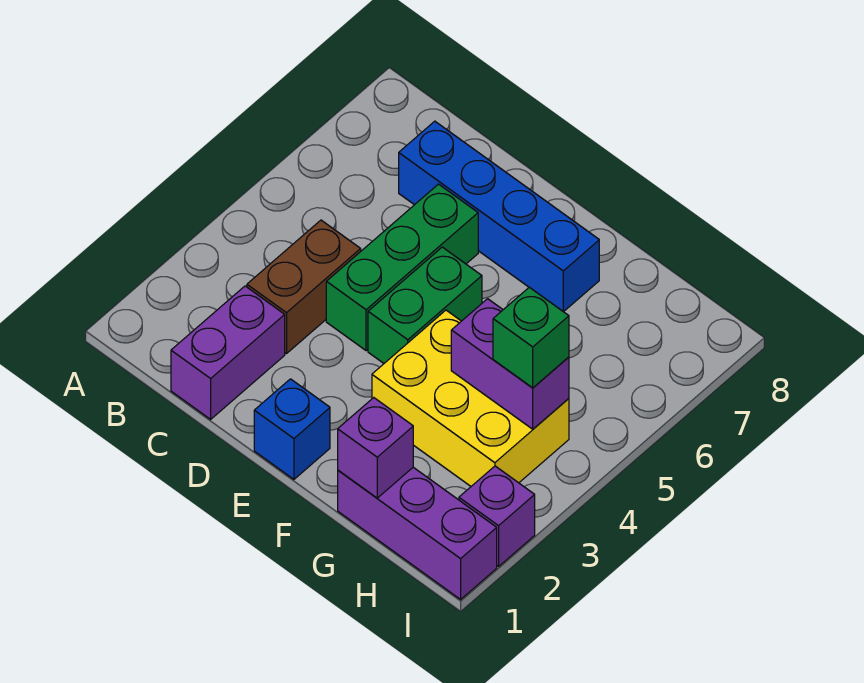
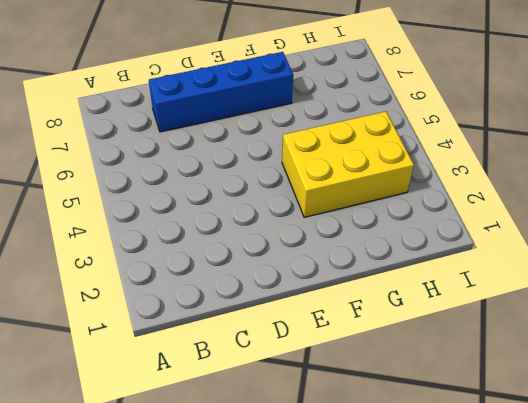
none -> purple brick C1:C2 level 1
none -> brown brick C3:C4 level 1
none -> green brick D4:D6 level 1

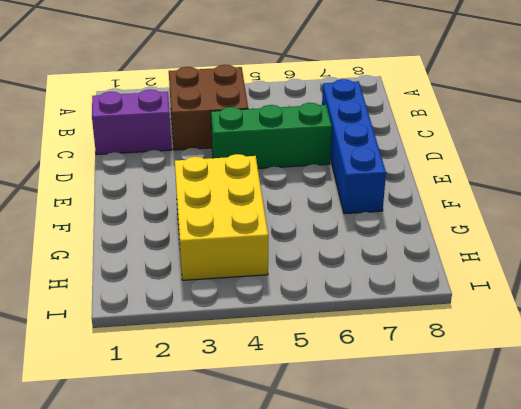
brown brick B3:C4 level 1 -> brown brick C3:C4 level 1
none -> blue brick E1 level 1
none -> green brick E4:E5 level 1
none -> purple brick G1:I1 level 1

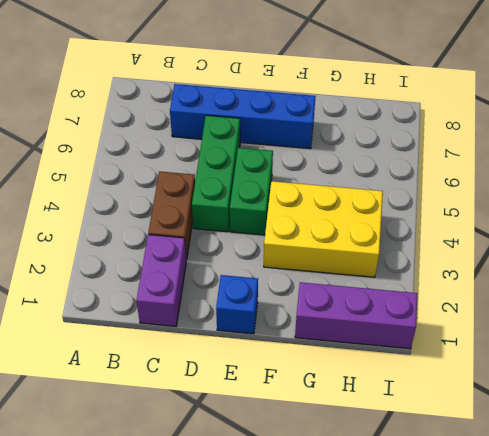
none -> purple brick I2 level 1
none -> purple brick G1 level 2
none -> purple brick G4:H4 level 2

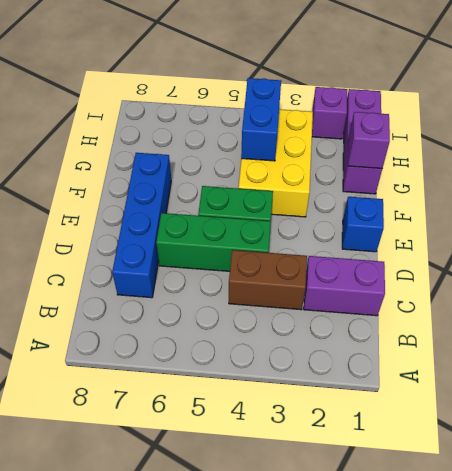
blue brick G4:H4 level 2 -> purple brick G4:H4 level 2
none -> green brick H4 level 3

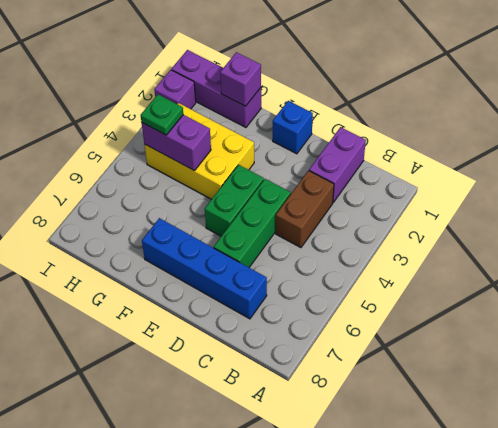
green plate H4 level 3 -> green brick H4 level 3

